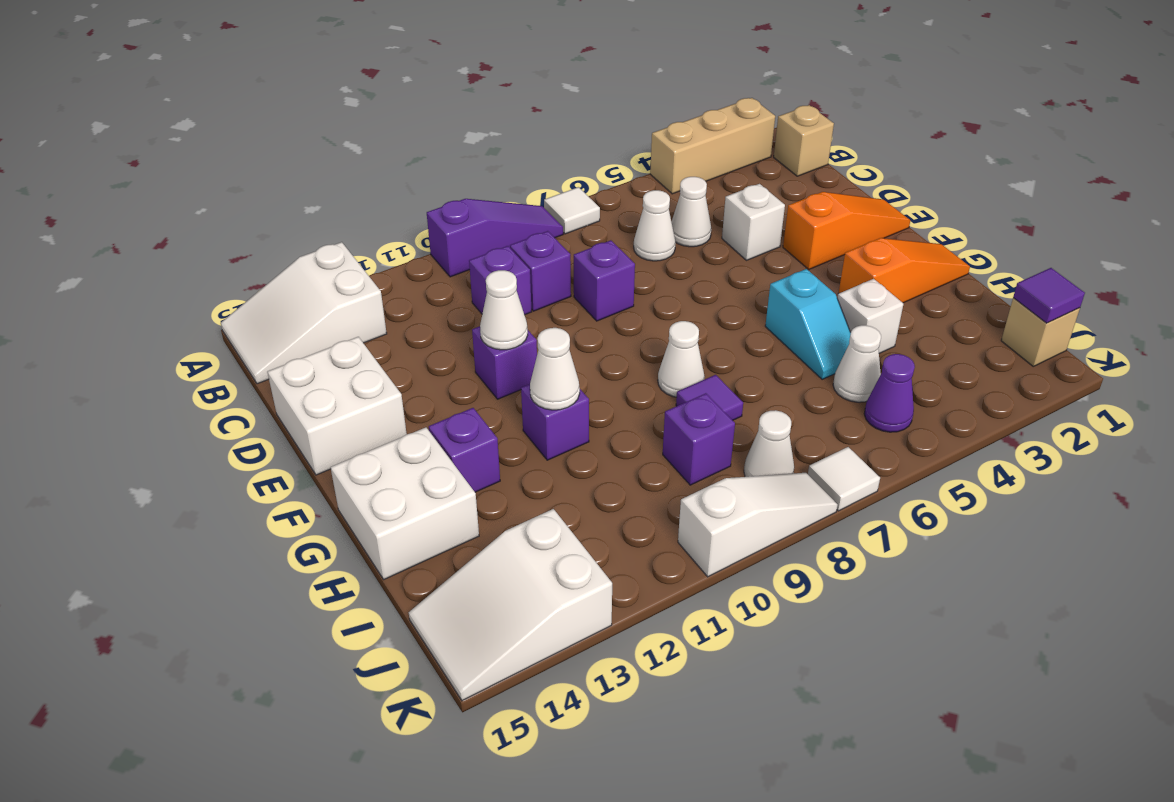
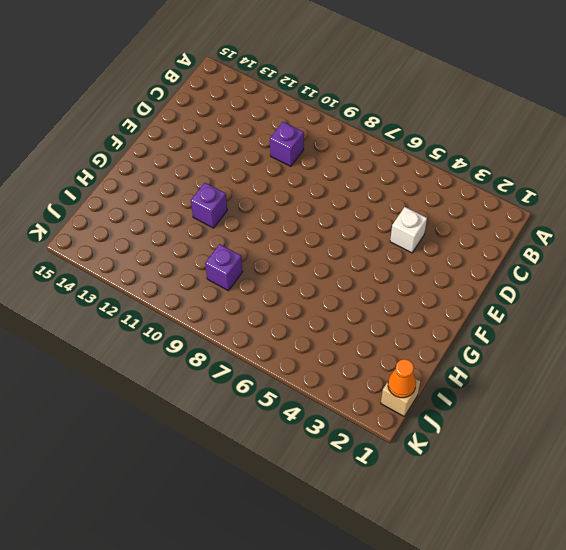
orange cone J1 level 2 -> purple tile J1 level 2
none -> tan brick A2:A4 level 1
none -> white tile A7 level 1
none -> purple slope A8:A10 level 1 top 10
none -> white slope A13:B15 level 1 top 13

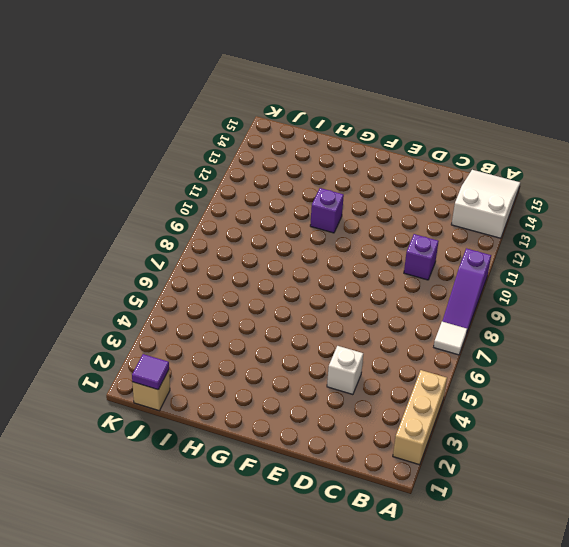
none -> tan brick B1 level 1
none -> white cone C5 level 1
none -> white cone C6 level 1
none -> purple brick C9 level 1

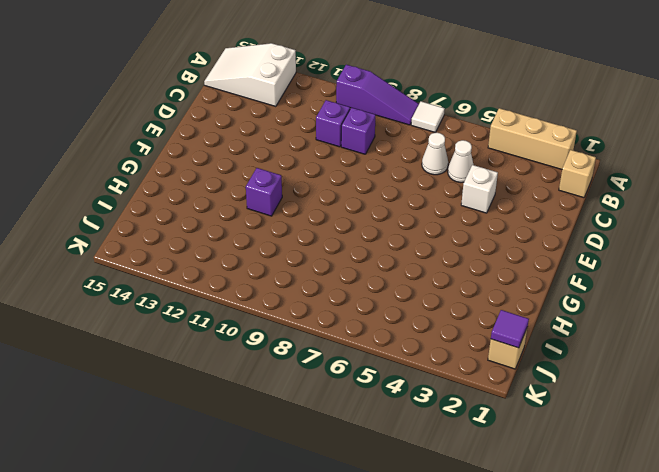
none -> purple brick D8 level 1
none -> white brick D14:E15 level 1
none -> orange slope E1:E3 level 1 top 3
none -> purple brick E11 level 1

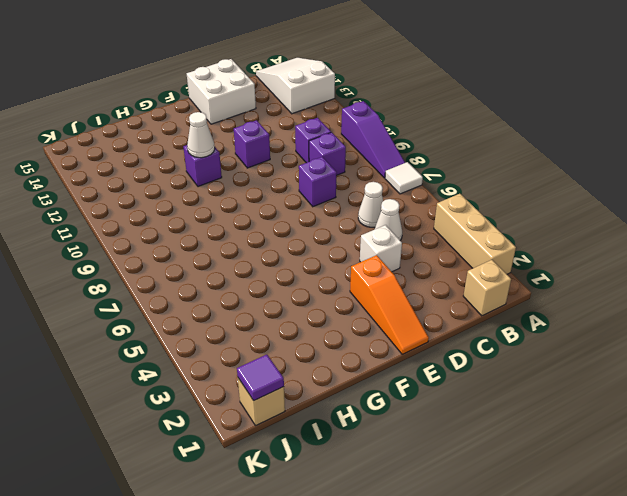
none -> orange slope G1:G3 level 1 top 3
none -> cyan slope G5:H5 level 1 top G
none -> white cone G8 level 1
none -> purple brick G13 level 1

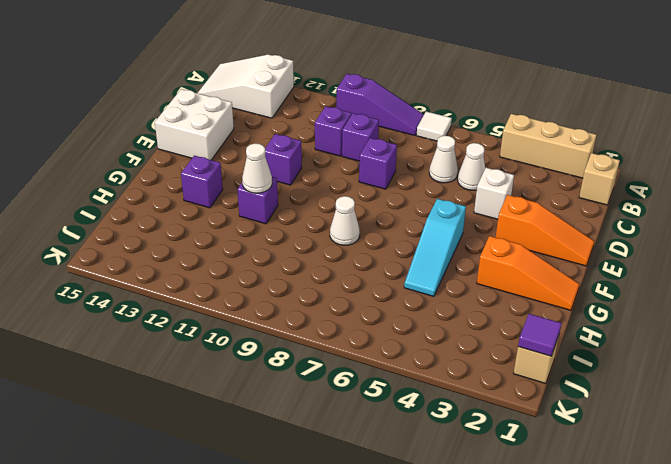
cyan slope F5:H5 level 1 top F -> cyan slope G5:H5 level 1 top G
none -> white brick G14:H15 level 1
none -> white brick H4 level 1
none -> purple tile H8 level 1
none -> white cone I5 level 1

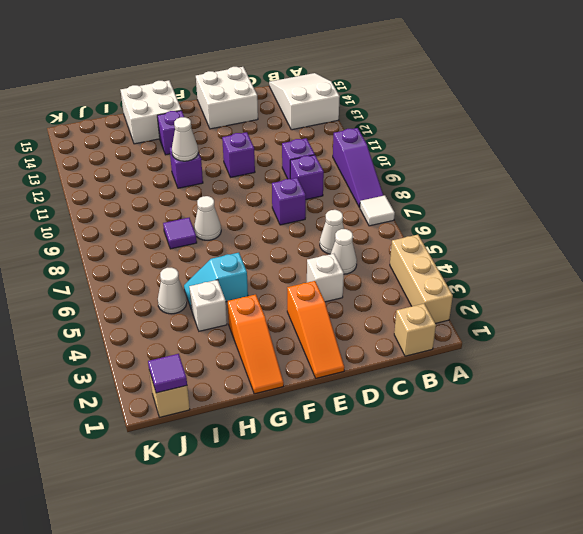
none -> purple brick I9 level 1
none -> purple cone J5 level 1
none -> white cone J8 level 1
none -> white slope J13:K15 level 1 top 13

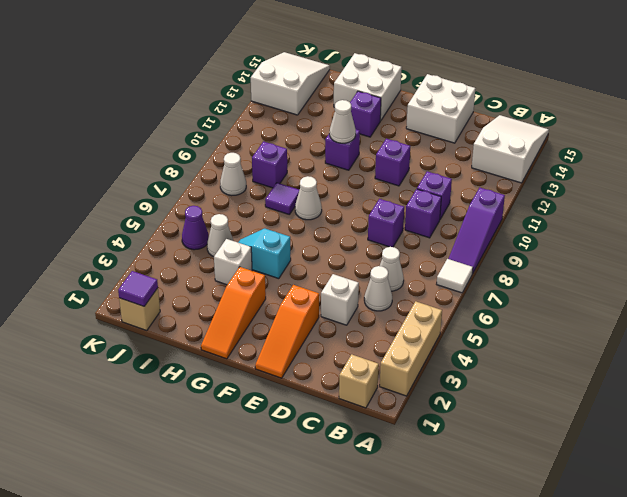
none -> white tile K7 level 1
none -> white slope K8:K10 level 1 top 10
none -> white cone E11 level 2

